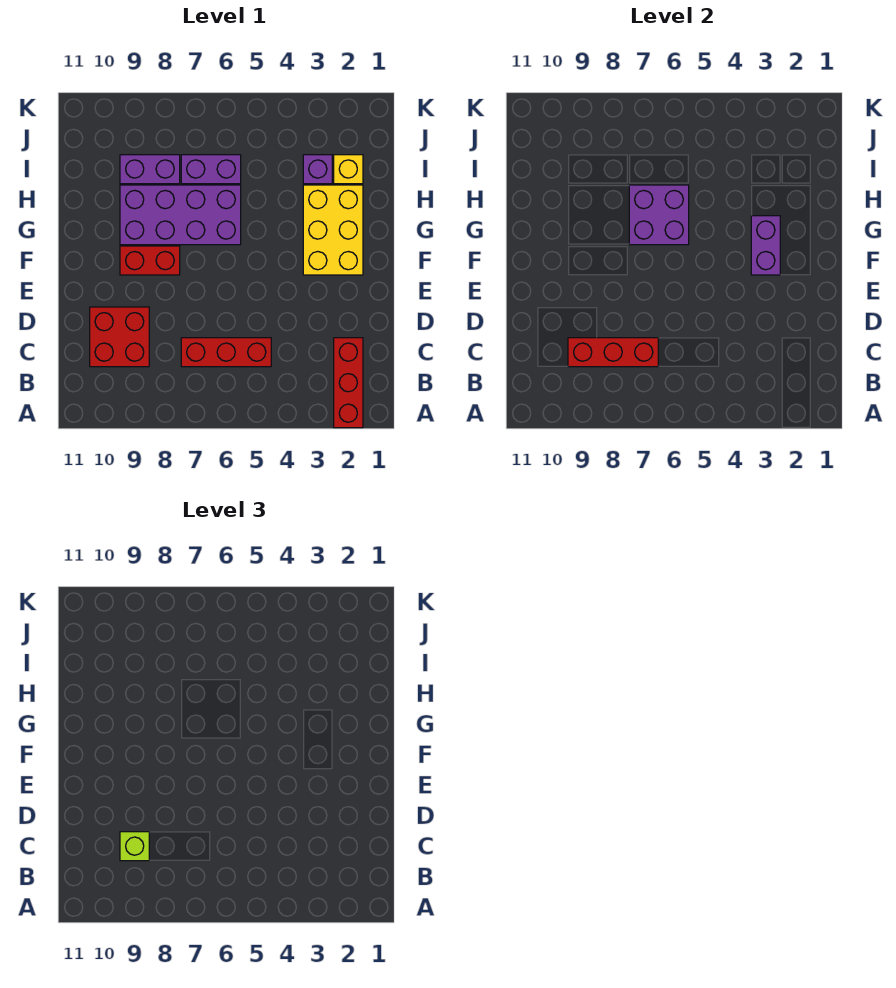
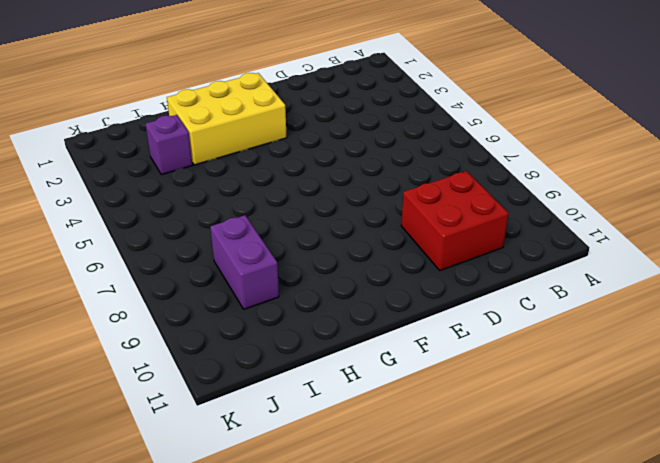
none -> red brick A2:C2 level 1
none -> red brick C5:C7 level 1
none -> red brick F8:F9 level 1

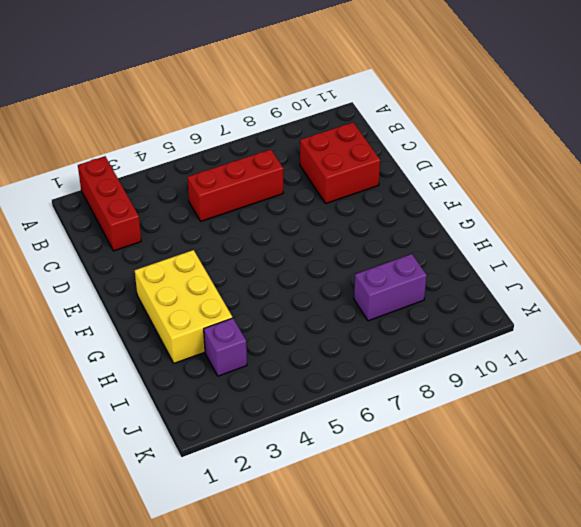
none -> red brick F8:F9 level 1
none -> purple brick G6:H9 level 1
none -> yellow brick I2 level 1

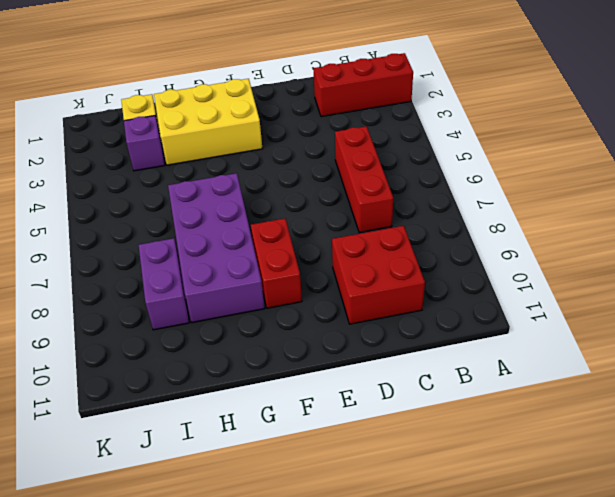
none -> purple brick I6:I7 level 1
none -> red brick C7:C9 level 2
none -> purple brick F3:G3 level 2

